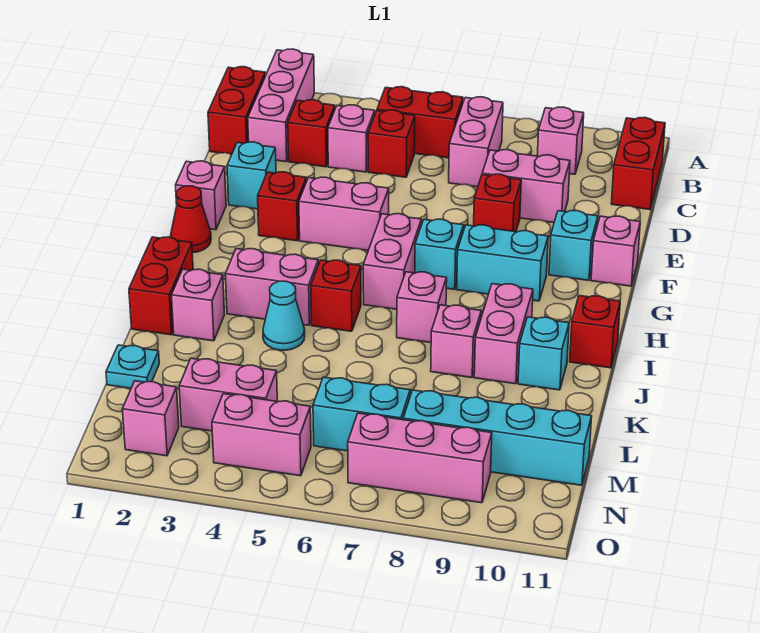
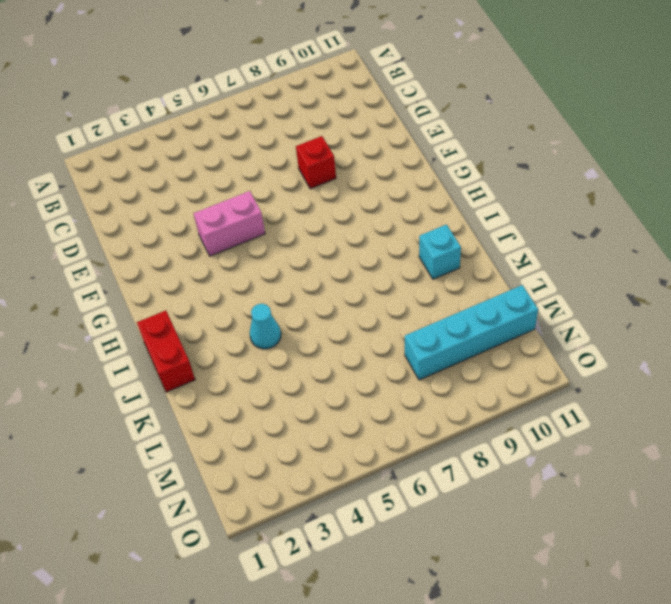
none -> pink brick A2:C2 level 1
none -> red brick B1:C1 level 1
none -> red brick B5:B6 level 1
none -> pink brick B7:C7 level 1

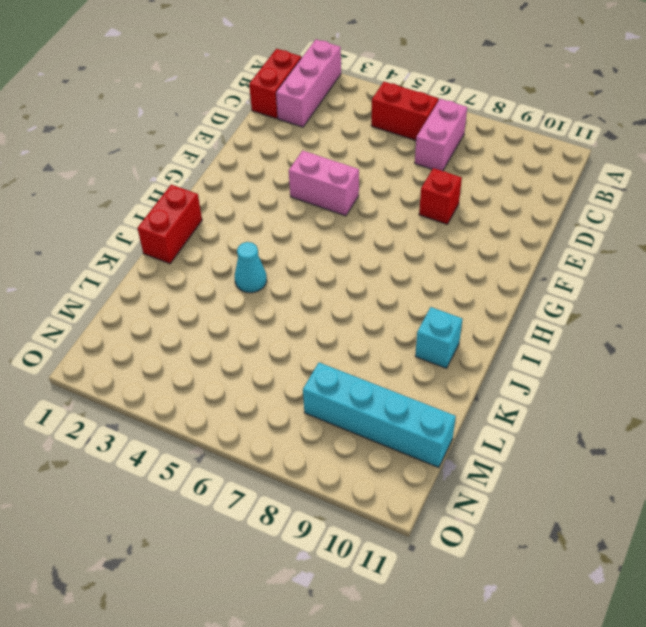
none -> pink brick B9 level 1
none -> red brick B11:C11 level 1
none -> red brick C3 level 1
none -> pink brick C4 level 1

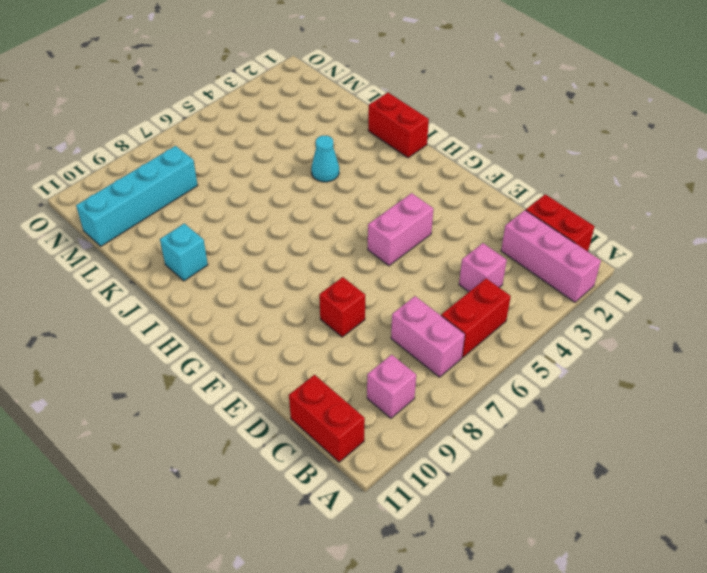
none -> red brick C3 level 1
none -> red brick C5 level 1
none -> pink brick D8:D9 level 1
none -> cyan brick E2 level 1

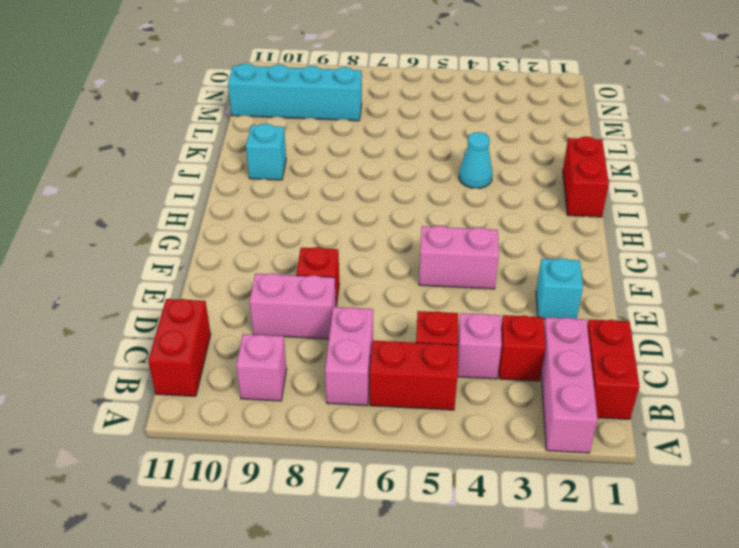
none -> pink brick F1 level 1
none -> red brick F3 level 1
none -> cyan brick F10 level 1
none -> pink brick F11 level 1

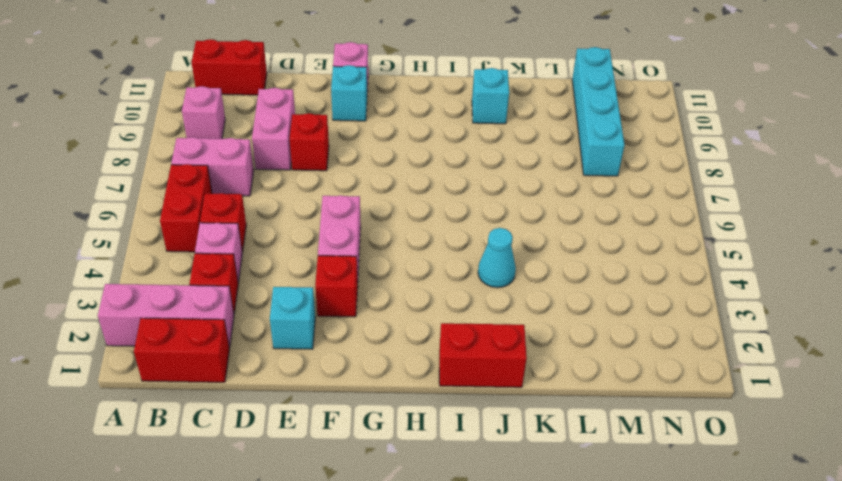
none -> pink brick F1 level 1
none -> red cone G1 level 1
none -> pink brick G6:H6 level 1
none -> cyan brick G7 level 1

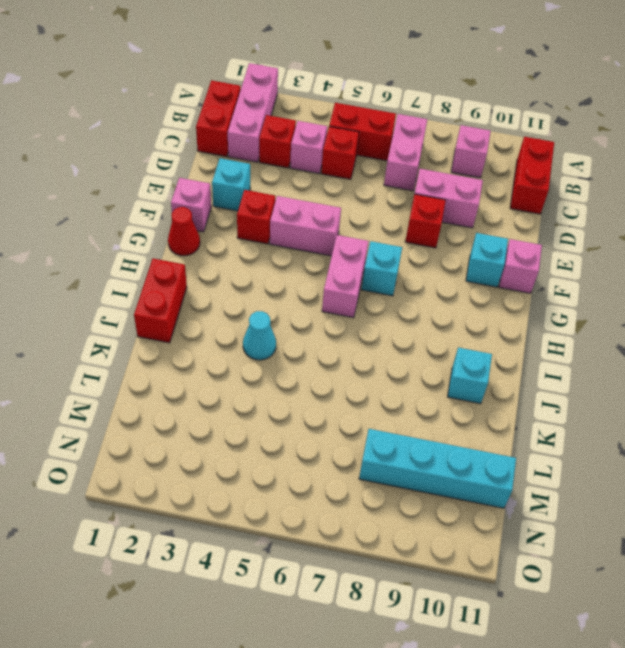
none -> cyan brick G8:G9 level 1
none -> pink brick I3:I4 level 1
none -> red brick I5 level 1
none -> pink brick I7 level 1

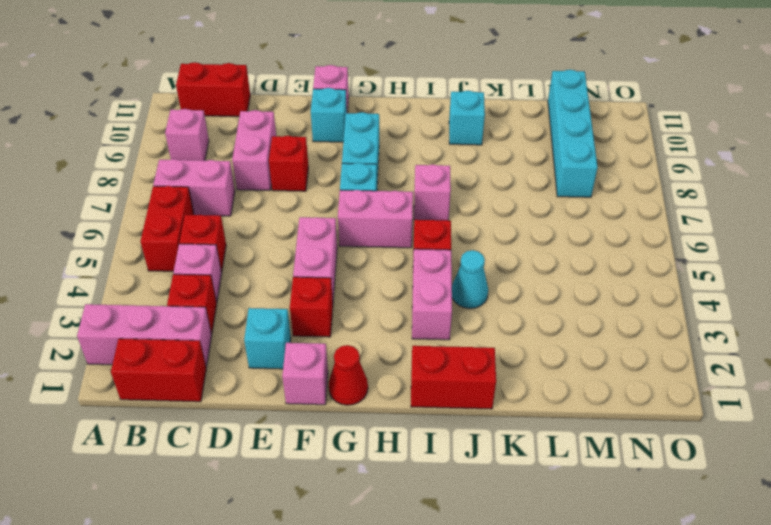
none -> pink brick I9:J9 level 1
none -> red brick I11 level 1
none -> pink brick J2 level 1
none -> pink brick J8 level 1

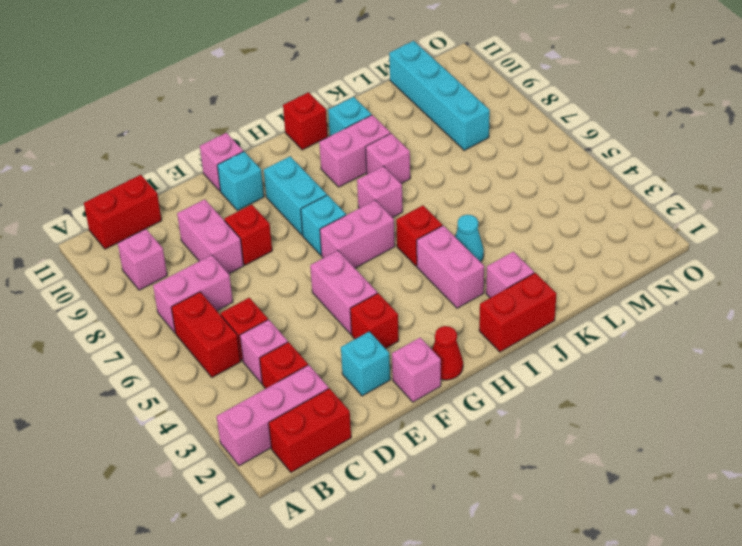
none -> cyan plate L1 level 1
none -> pink brick M3:M4 level 1
none -> cyan brick M6:M7 level 1
none -> pink brick N2 level 1

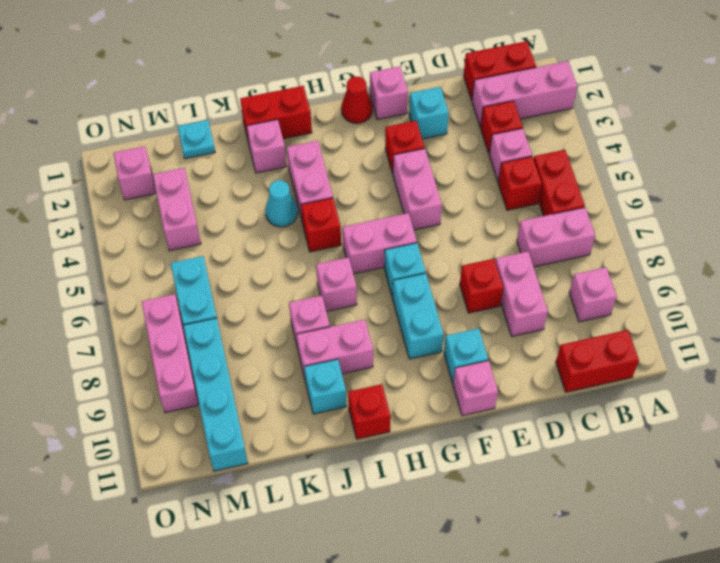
none -> pink brick N4:N5 level 1

